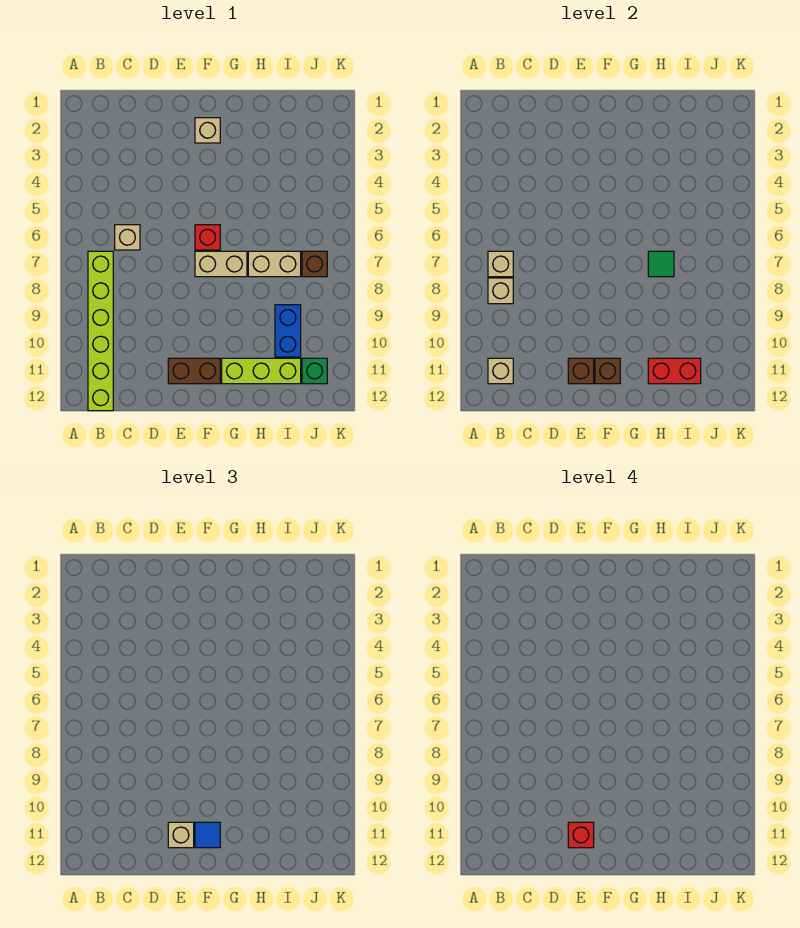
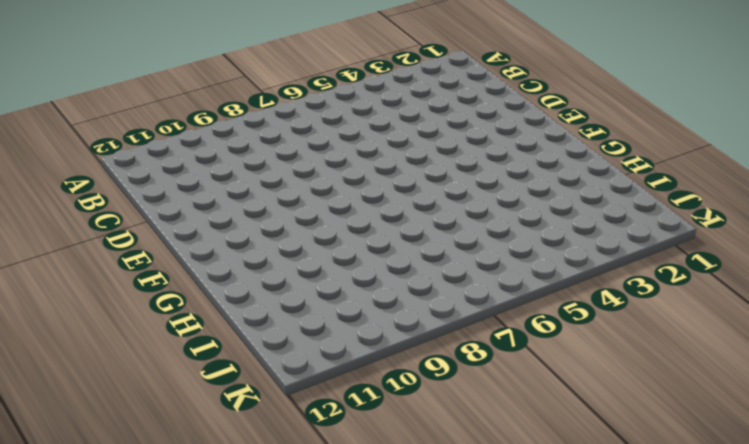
none -> lime brick B7:B12 level 1
none -> tan brick C6 level 1
none -> brown brick E11:F11 level 1

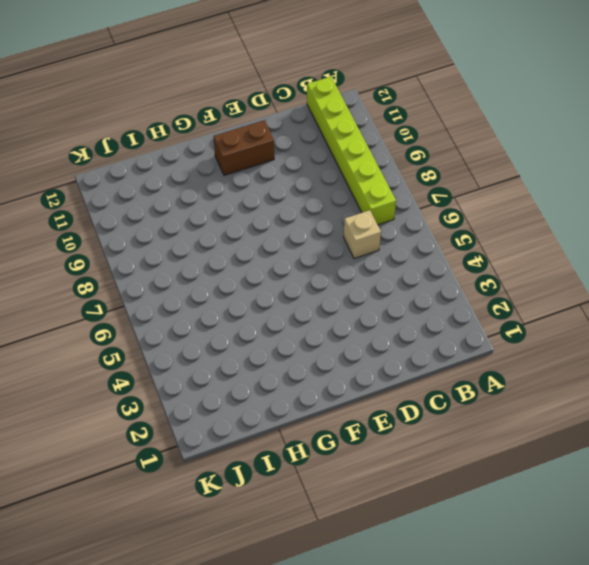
none -> tan brick F2 level 1
none -> red brick F6 level 1
none -> tan brick F7:G7 level 1

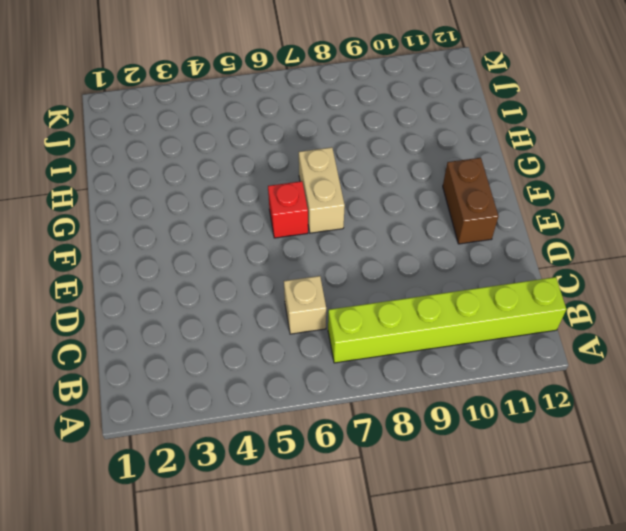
none -> tan brick F2 level 1
none -> lime brick G11:I11 level 1
none -> tan brick H7:I7 level 1

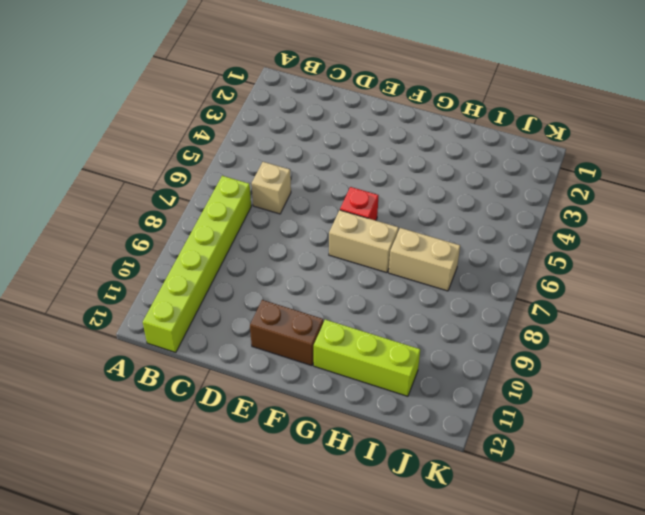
none -> tan brick F2 level 1
none -> blue brick I9:I10 level 1
none -> brown brick J7 level 1

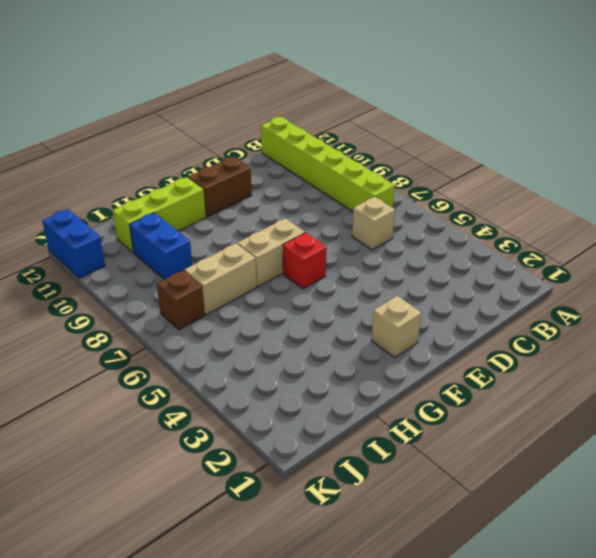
blue brick K11:K12 level 1 -> none
none -> green brick J11 level 1
none -> tan brick B7 level 2
none -> tan brick B8 level 2

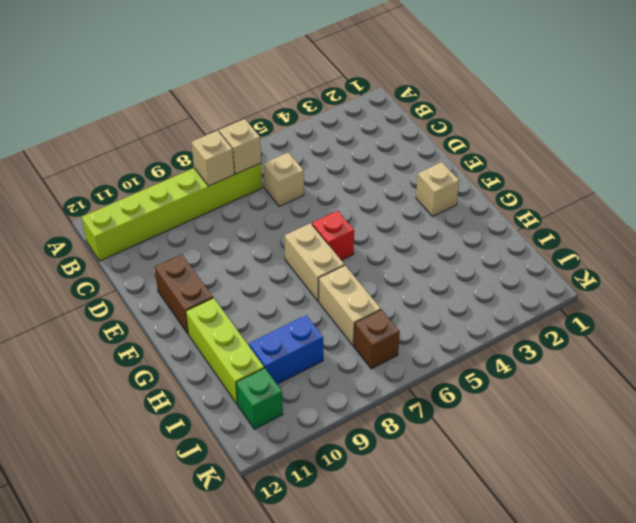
none -> tan brick B11 level 2
none -> brown brick E11 level 2
none -> brown brick F11 level 2

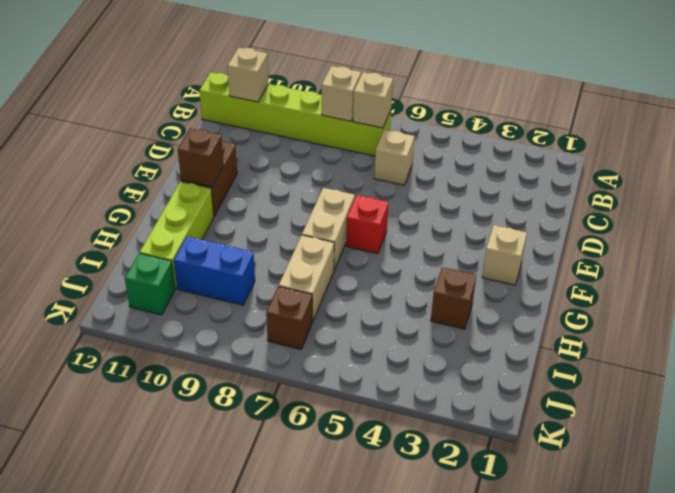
brown brick H3 level 1 -> brown brick E11 level 2
none -> green tile H7 level 2
none -> red brick H11:I11 level 2
none -> tan brick E11 level 3

